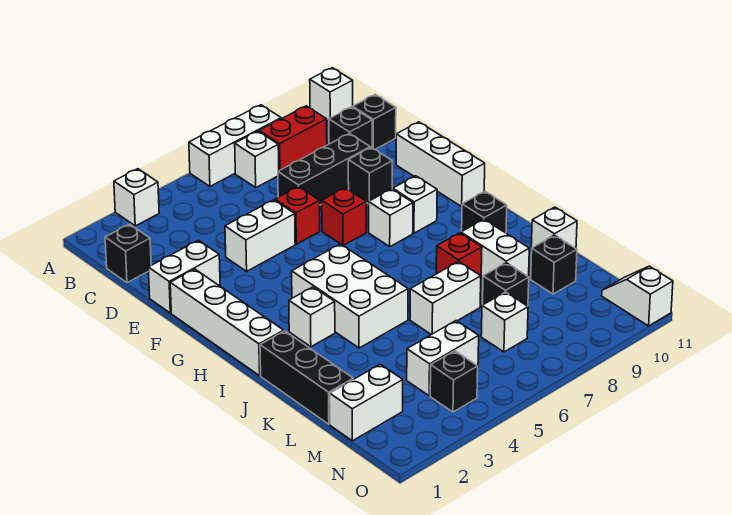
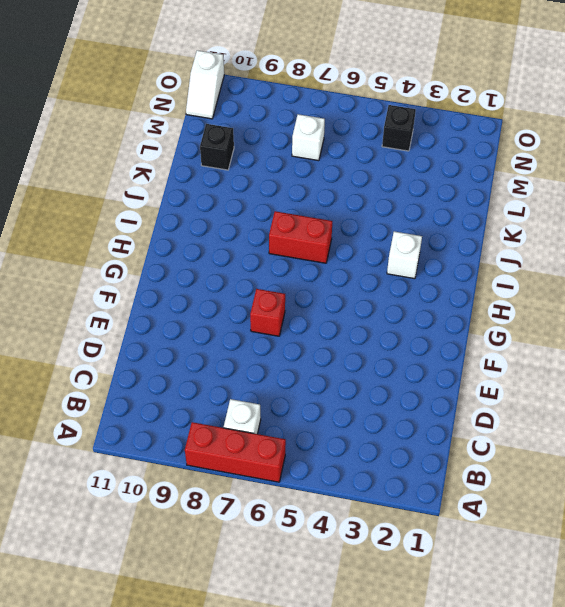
red brick A6:A8 level 1 -> white brick A6:A8 level 1
red brick I6:I7 level 1 -> red brick B8:B9 level 1
none -> white brick A3 level 1
none -> white brick A11 level 1
none -> black brick C1 level 1
none -> black brick C10 level 1

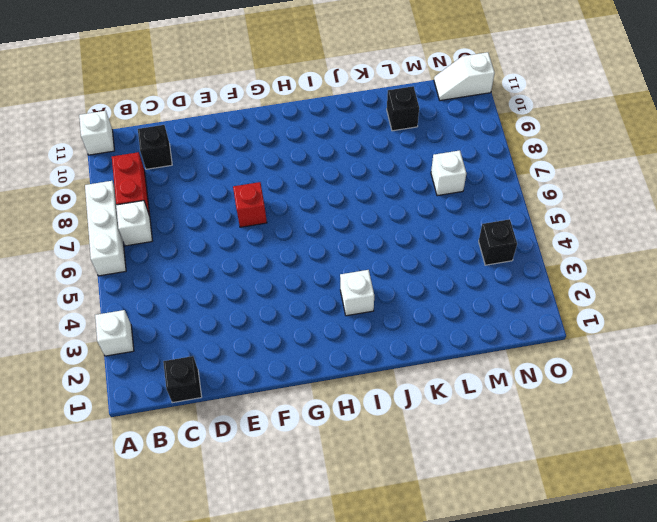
none -> black brick C11 level 1
none -> black brick D7:D9 level 1
none -> white brick E1:E2 level 1
none -> white brick E4:E5 level 1

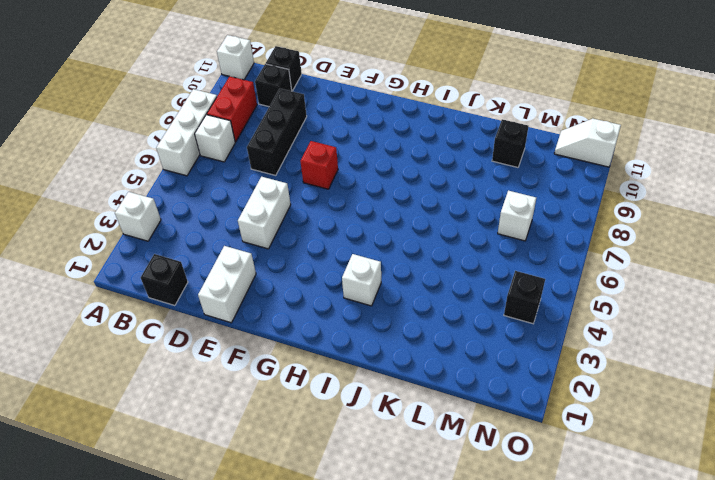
none -> red brick E6 level 1
none -> black brick E9 level 1
none -> white brick E11:G11 level 1
none -> white brick F1:I1 level 1

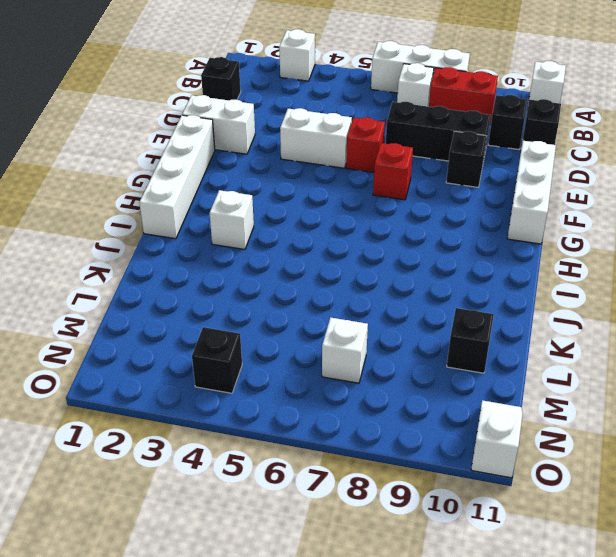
none -> white brick G8 level 1
none -> white brick G9 level 1
none -> white brick H4:J5 level 1
none -> black brick I10 level 1

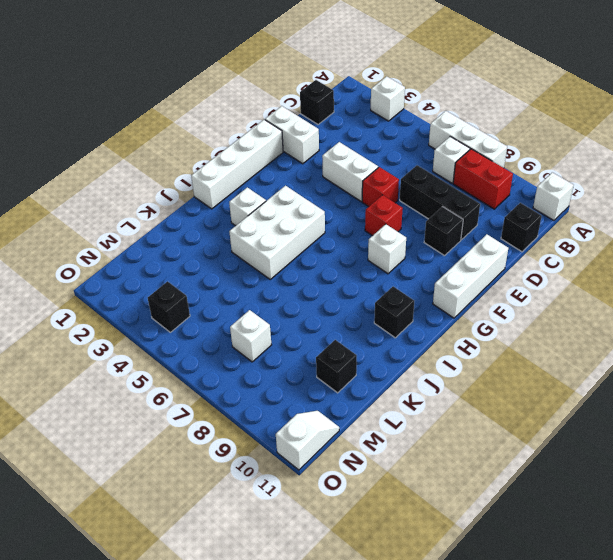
none -> black brick C10 level 1
none -> white brick G9 level 1
none -> black brick J1:L1 level 1
none -> red brick J8 level 1

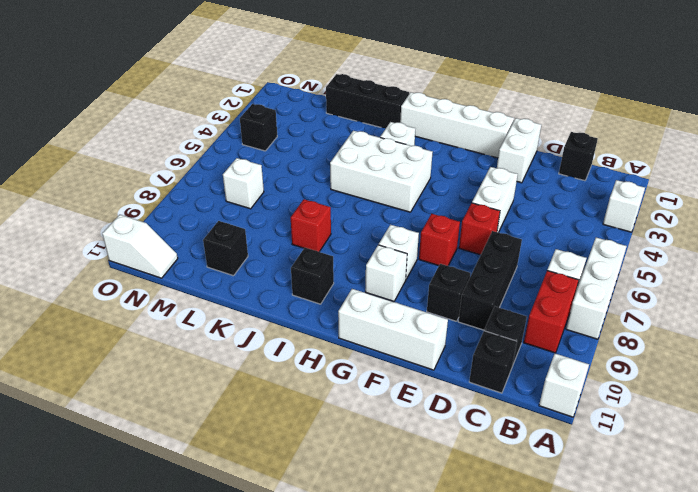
none -> white brick J9:K9 level 1
none -> white brick K6:K7 level 1
none -> white brick K11 level 1
none -> black brick L8 level 1

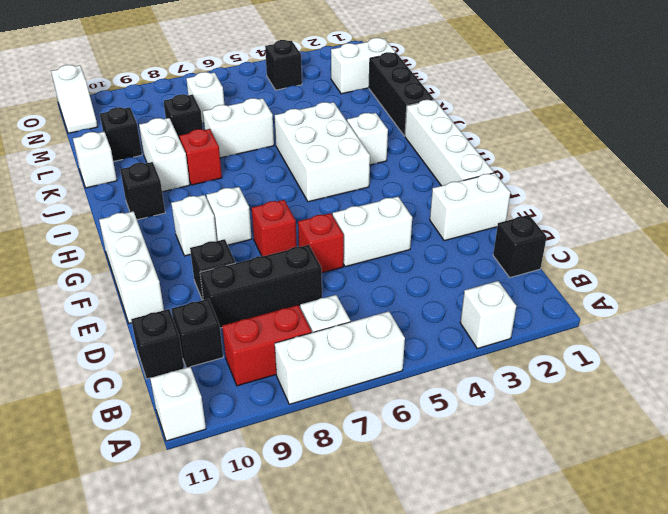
none -> white brick M4:M5 level 1

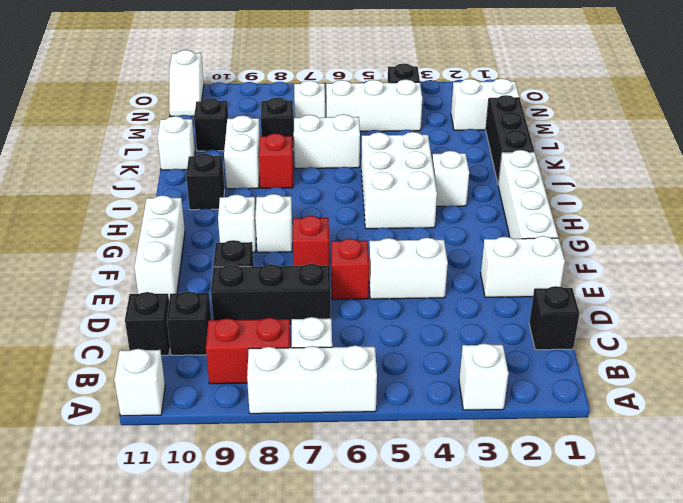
white brick M4:M6 level 1 -> white brick M4:M5 level 1

